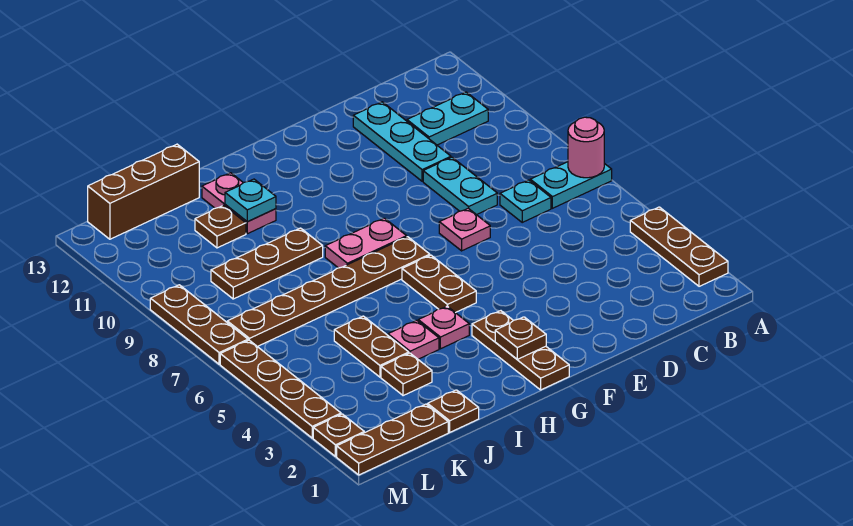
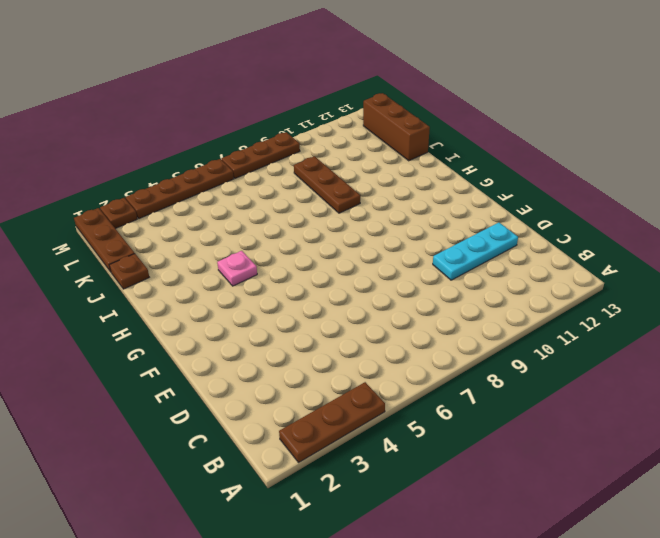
none -> cyan plate A7:B7 level 1
none -> cyan plate B11:C11 level 1
none -> cyan plate C7 level 1

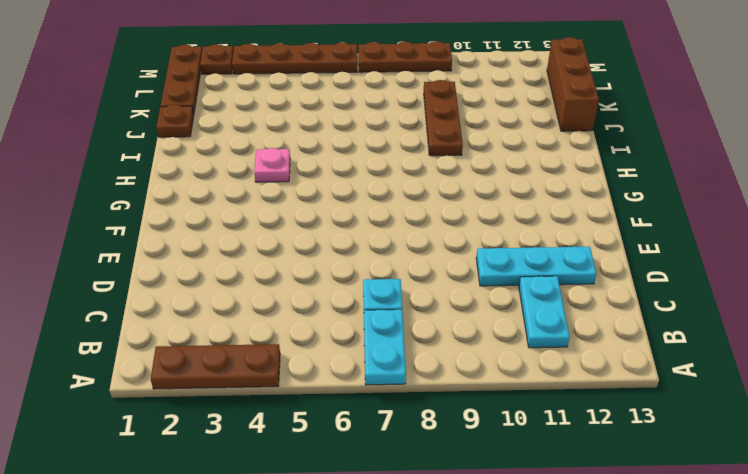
none -> cyan plate D8:D9 level 1
none -> pink plate E7 level 1
none -> brown plate G1:G3 level 1

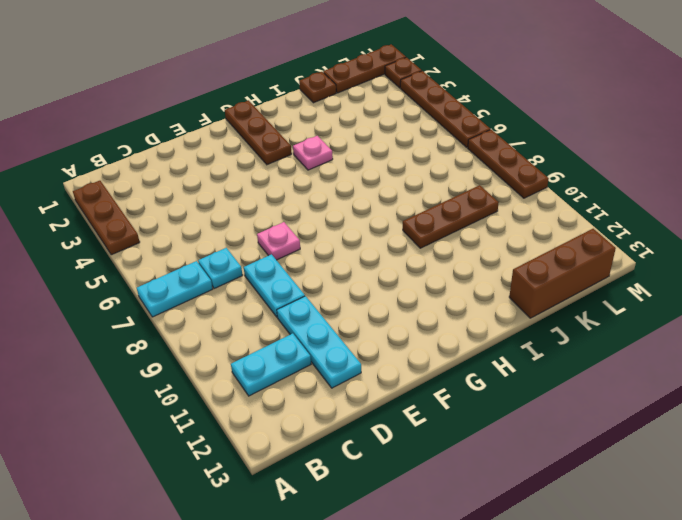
none -> brown plate G5:G6 level 1
none -> brown plate G7:L7 level 1
none -> pink plate G8:H8 level 1

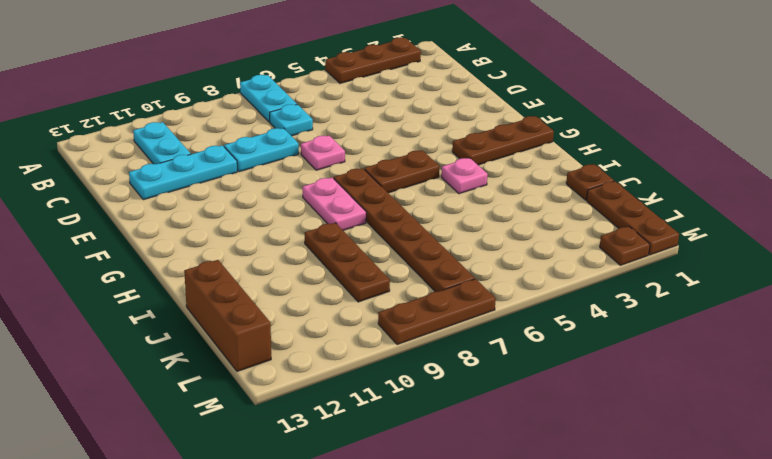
none -> pink plate I4 level 1
none -> pink plate I11:I12 level 1
none -> brown plate J3 level 1

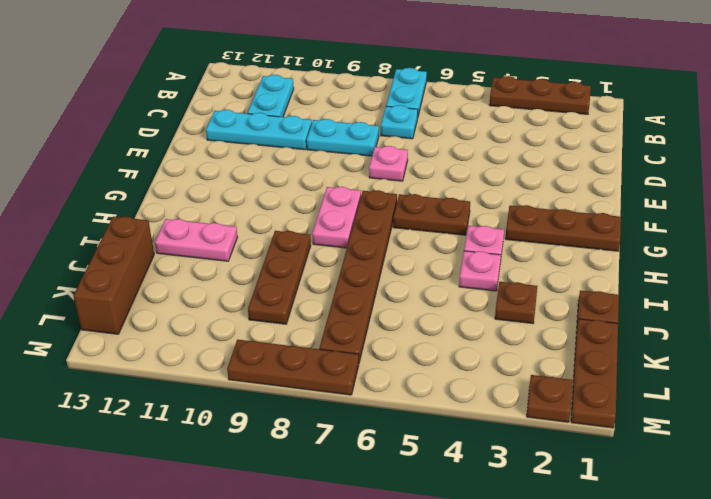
none -> brown plate J4:J5 level 1
none -> brown plate J11 level 1
none -> brown plate M3:M6 level 1

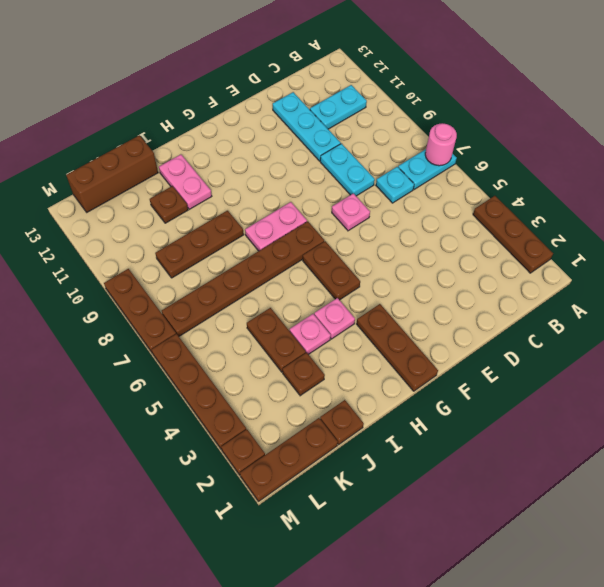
none -> brown plate G2 level 2
none -> cyan plate I11 level 2

